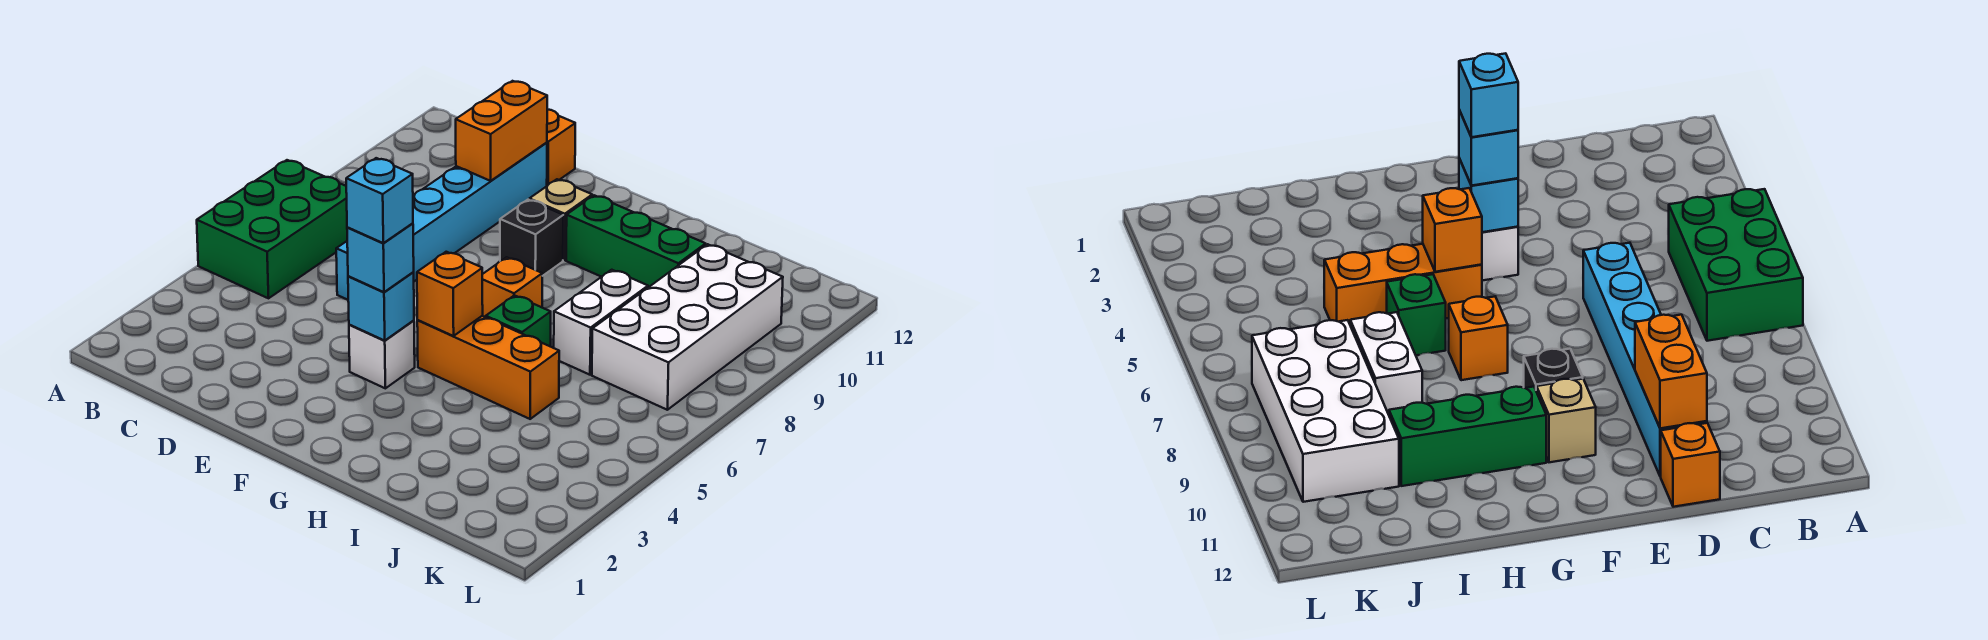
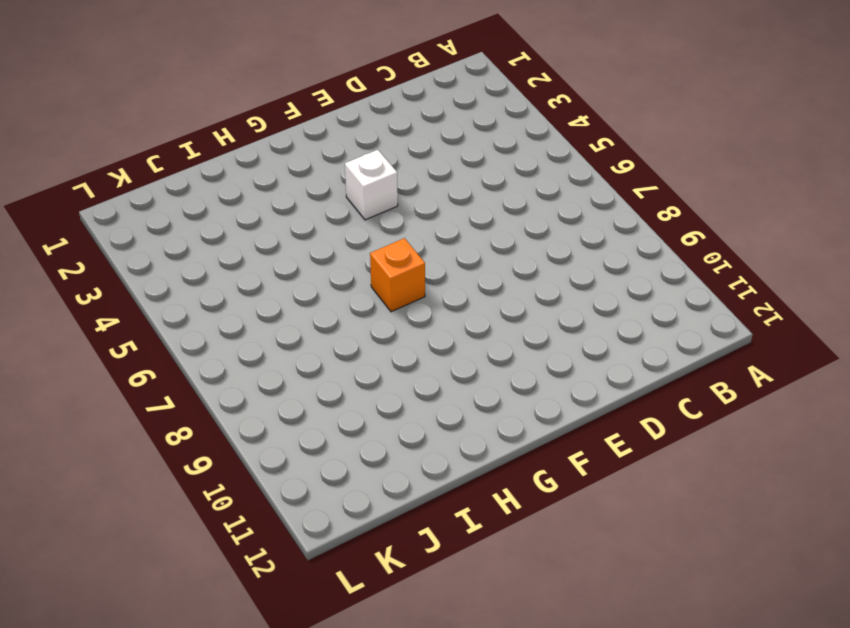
none -> green brick A5:B7 level 1
none -> cyan brick D6:D11 level 1
none -> orange brick D12 level 1

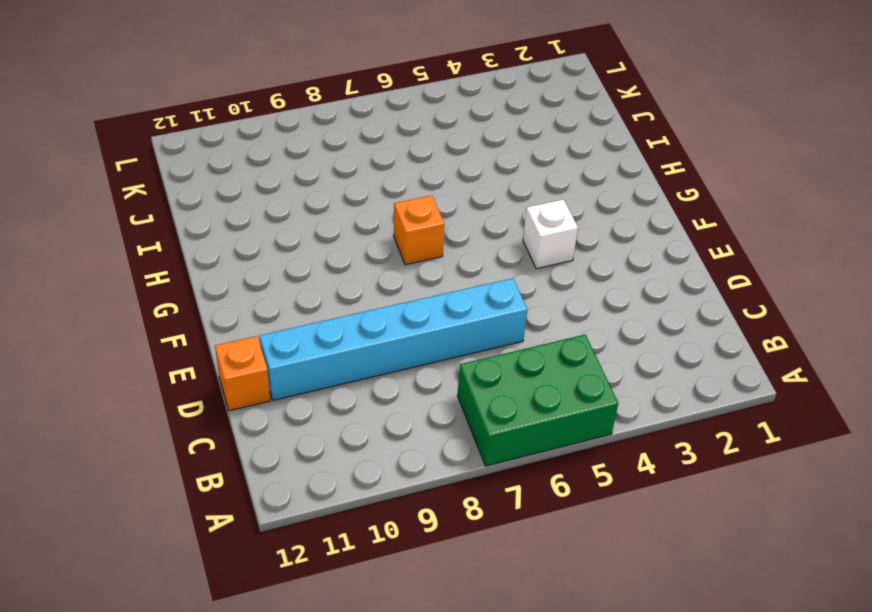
none -> black brick F9 level 1
none -> tan brick F10 level 1
none -> orange brick G5:I5 level 1

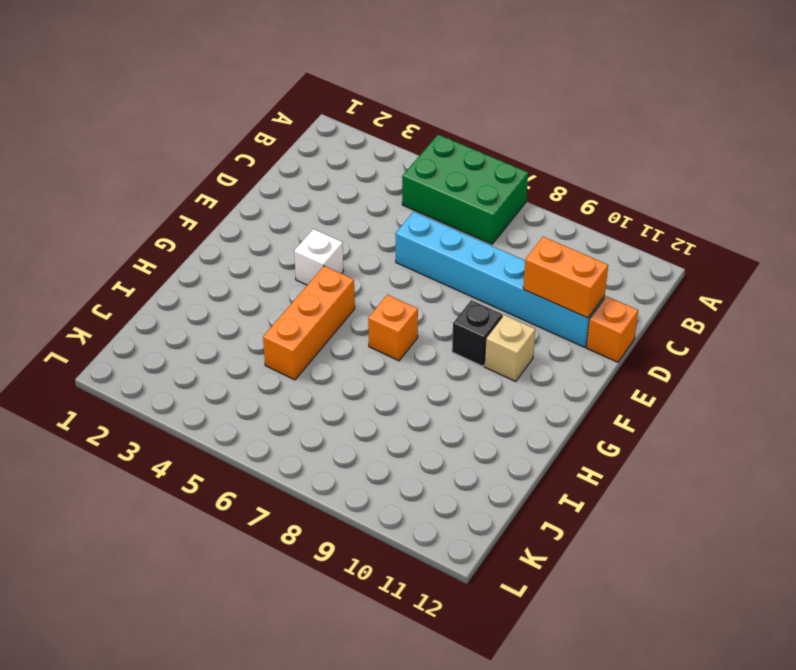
none -> green brick G10:I10 level 1
none -> green brick H6 level 1
none -> white brick I7:I8 level 1

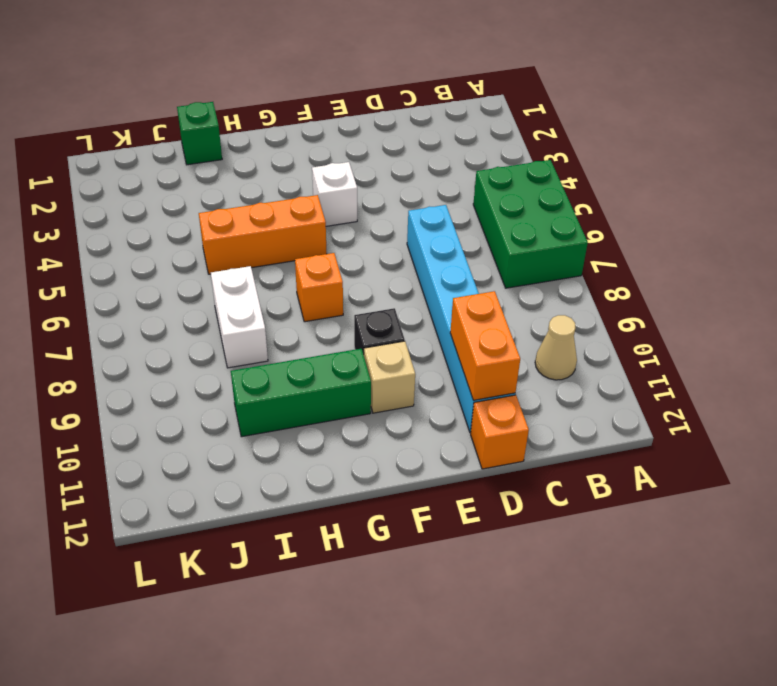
tan cone B10 level 1 -> none
green brick I1 level 1 -> green brick H6 level 1
none -> white brick J7:K10 level 1
none -> cyan brick F4 level 2
none -> orange brick G5 level 2

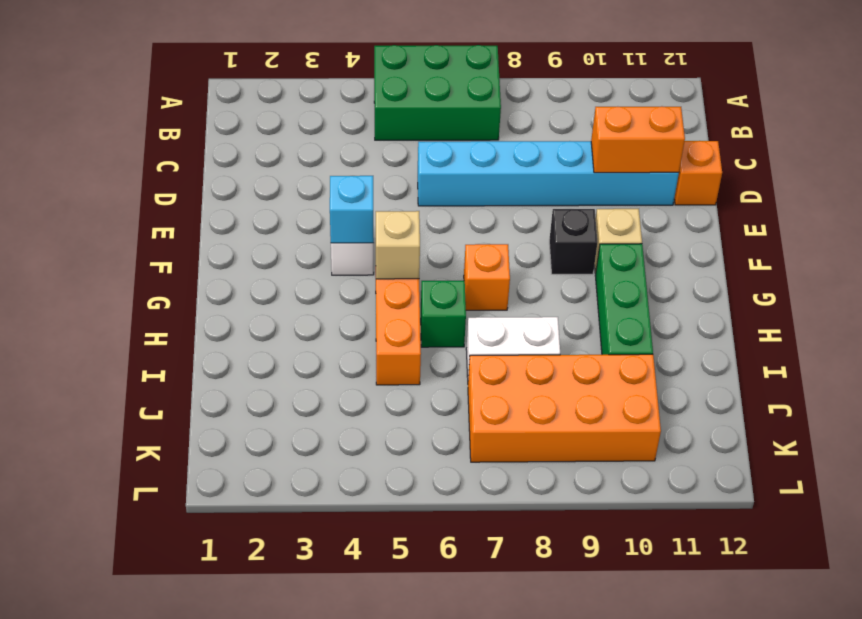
tan brick G5 level 2 -> orange brick G5 level 2
orange brick J7:K10 level 1 -> white brick J7:K10 level 1
none -> cyan brick F4 level 3
none -> cyan brick F4 level 4

